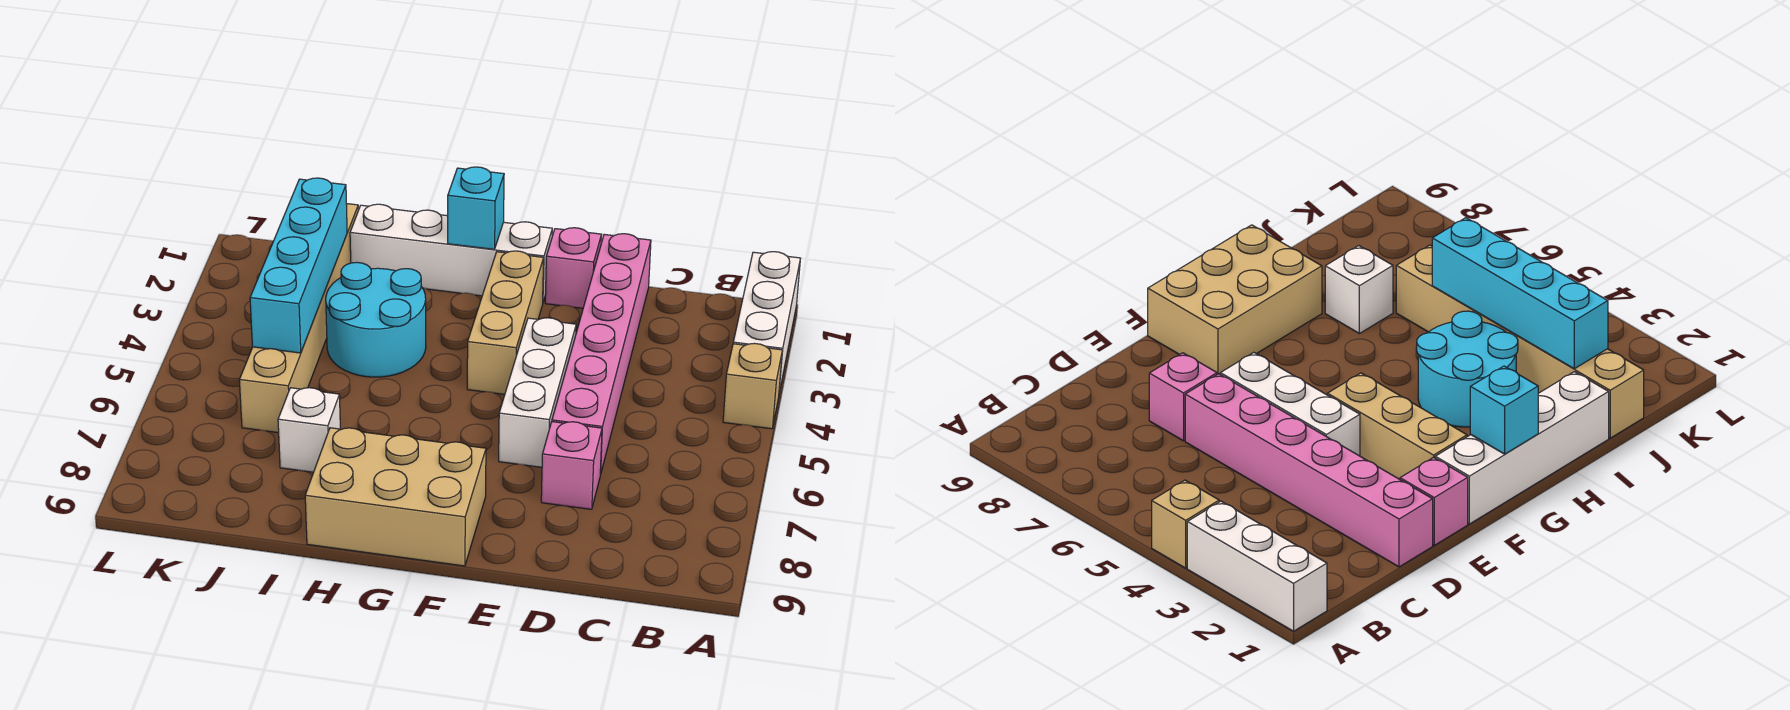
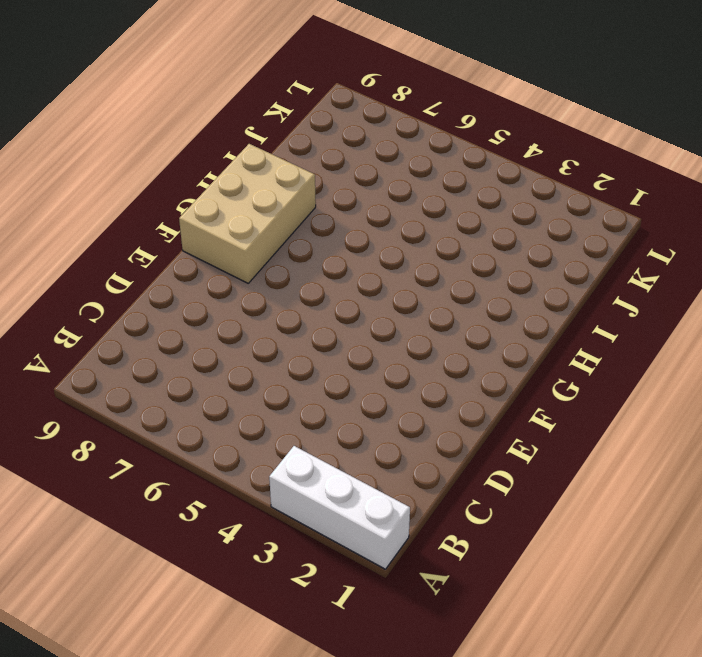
none -> tan brick A4 level 1
none -> pink brick D1:D6 level 1
none -> pink brick D7 level 1

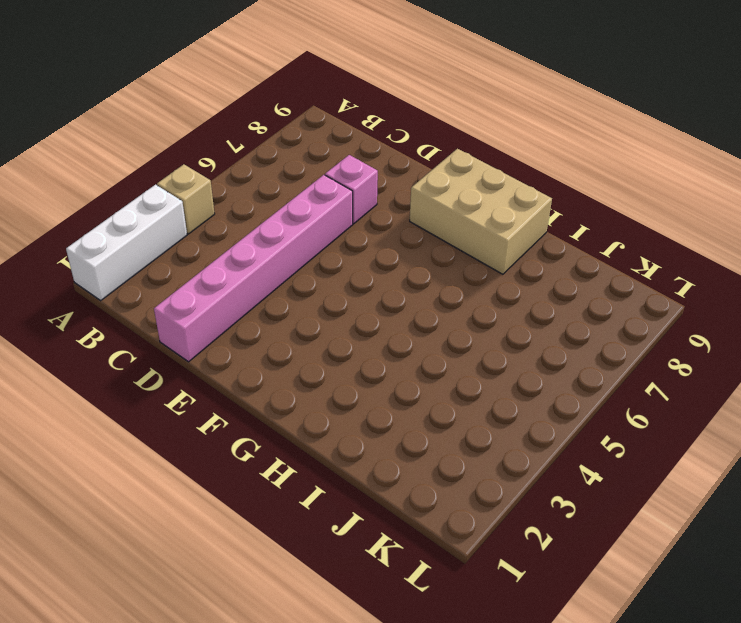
none -> pink brick E1 level 1
none -> white brick E4:E6 level 1
none -> white brick F1:I1 level 1

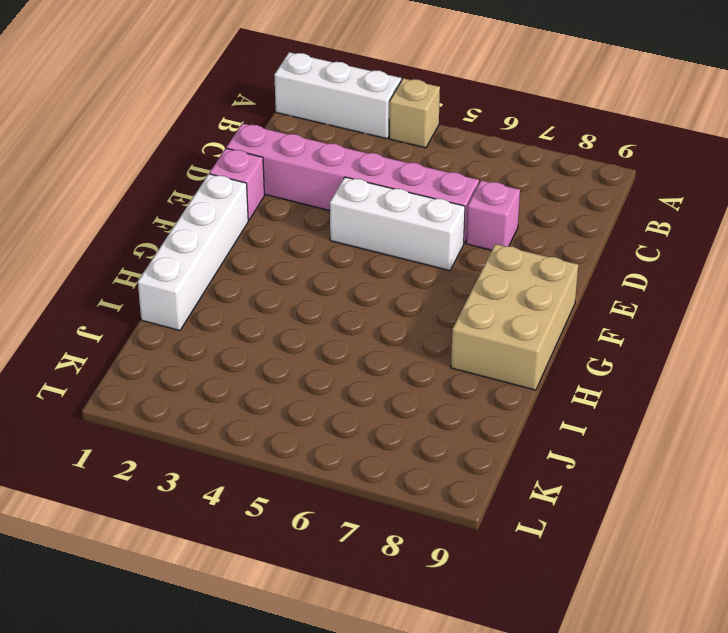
none -> tan brick F2:F4 level 1
none -> cyan round brick H3:I4 level 1
none -> white brick I7 level 1

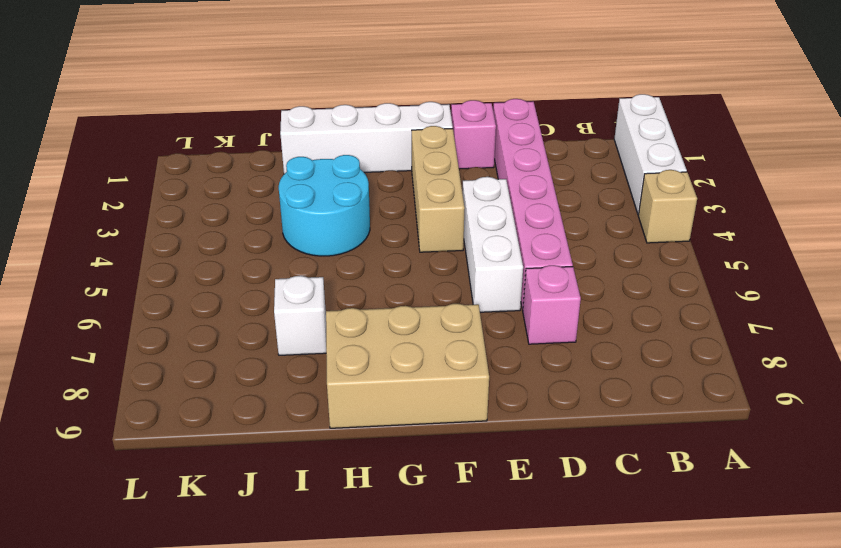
none -> tan brick J1:J6 level 1
none -> cyan brick G1 level 2
none -> cyan brick J2:J5 level 2

